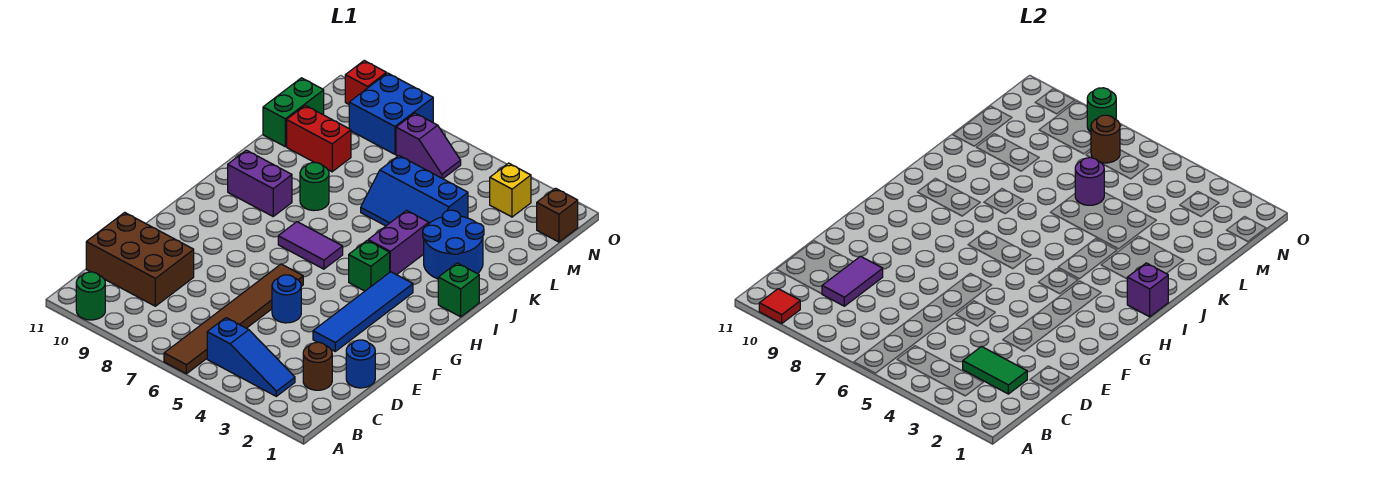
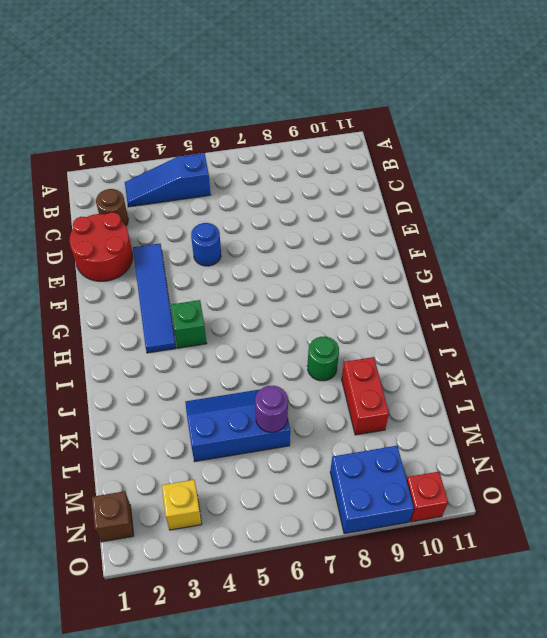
red round brick D1:E2 level 1 -> blue round brick D1 level 1
red brick K9:L9 level 1 -> red brick L9:L10 level 1
none -> brown tile A6:F6 level 1
none -> green round brick A10 level 1
none -> brown brick C9:D11 level 1
none -> purple tile H6:H7 level 1

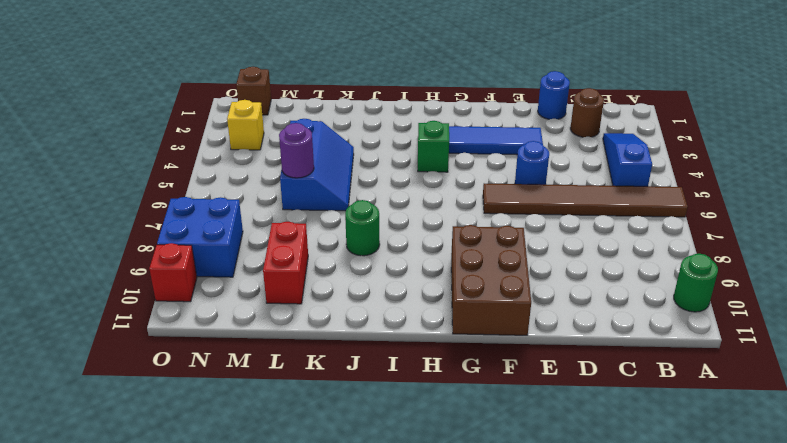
brown brick F9:G11 level 1 -> brown brick C9:D11 level 1
none -> purple tile H6:H7 level 1
none -> green brick I1 level 1
none -> purple brick I4:J4 level 1
none -> purple brick I9:I10 level 1

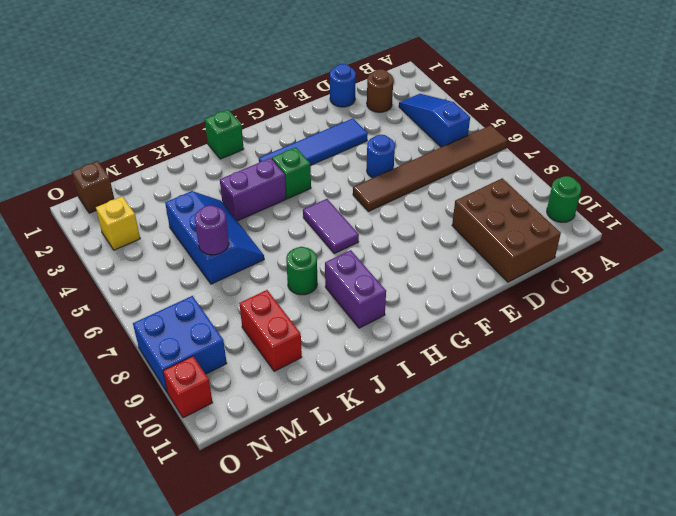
none -> blue round brick J2:K3 level 1
none -> green brick L11:M11 level 1
none -> purple slope N6:N7 level 1 top 7
none -> red tile A10 level 2

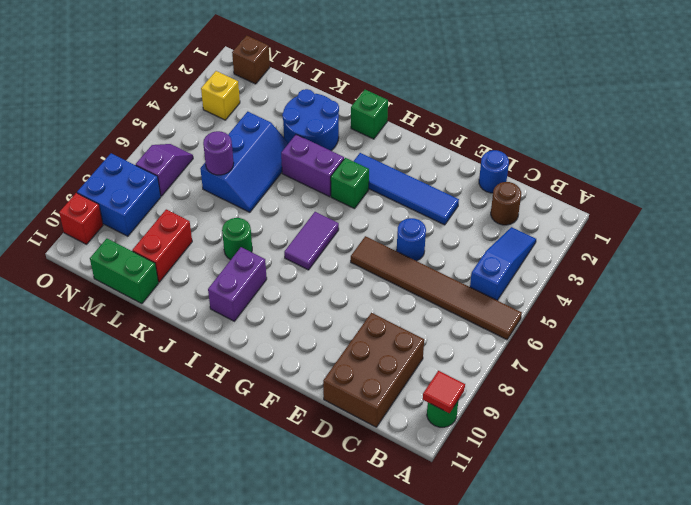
none -> green tile C2:C3 level 2
none -> purple tile C9:D9 level 2
none -> purple brick I1 level 2
none -> brown round brick N7 level 2

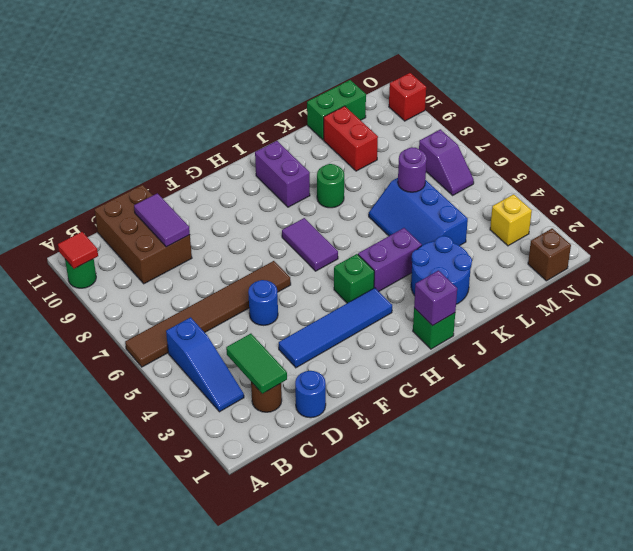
purple tile D9:D10 level 2 -> purple tile C9:D9 level 2
none -> blue brick N8:O9 level 1
none -> brown round brick N7 level 2
none -> green round brick O8 level 2

